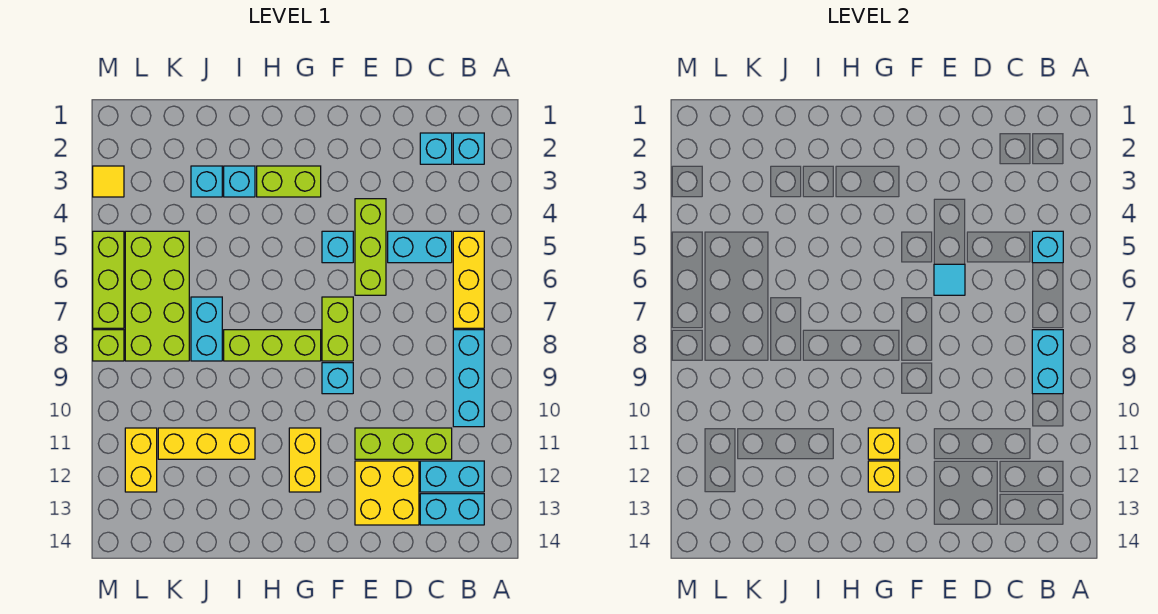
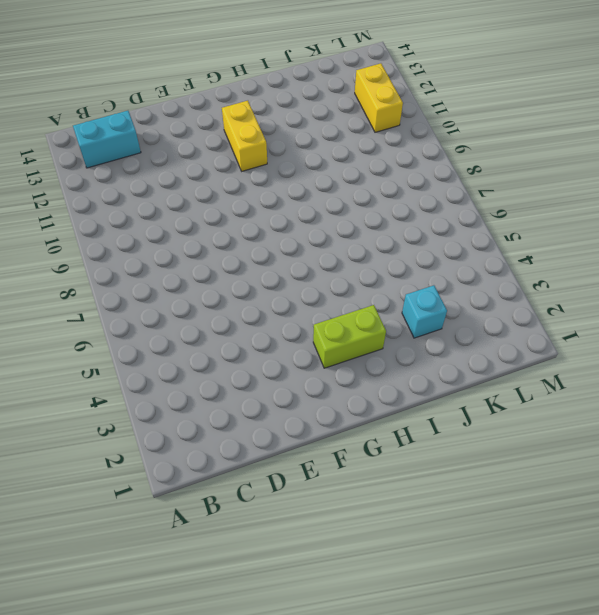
none -> cyan brick B2 level 1
none -> yellow brick B5:B7 level 1
none -> cyan brick B8:B10 level 1
none -> cyan brick B12:C12 level 1

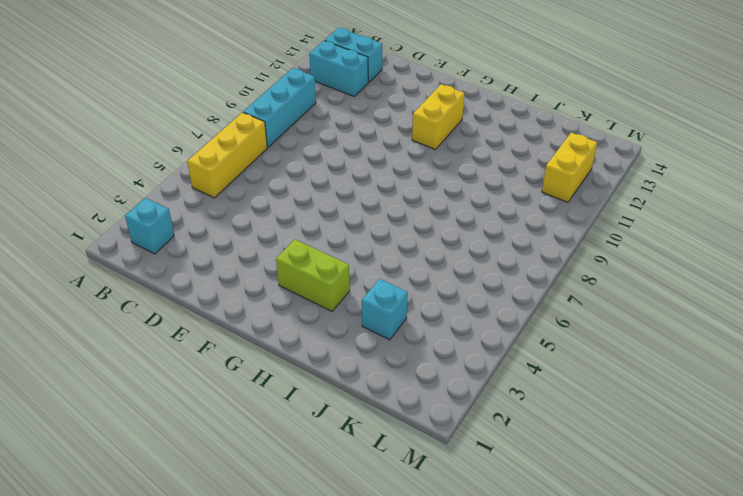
none -> cyan brick C2 level 1
none -> cyan brick C5:D5 level 1
none -> lime brick C11:E11 level 1
none -> yellow brick D12:E13 level 1

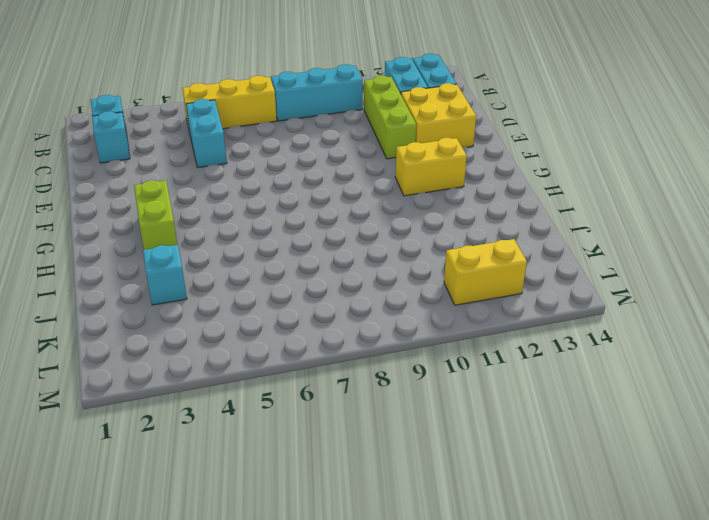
none -> lime brick E4:E6 level 1
none -> cyan brick F5 level 1
none -> lime brick F7:F8 level 1
none -> cyan brick F9 level 1

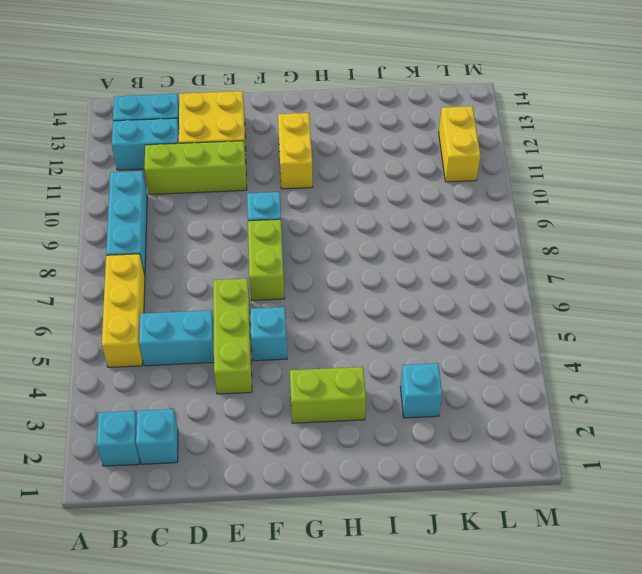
none -> lime brick G8:I8 level 1
none -> cyan brick I3 level 1
none -> yellow brick I11:K11 level 1
none -> cyan brick J7:J8 level 1

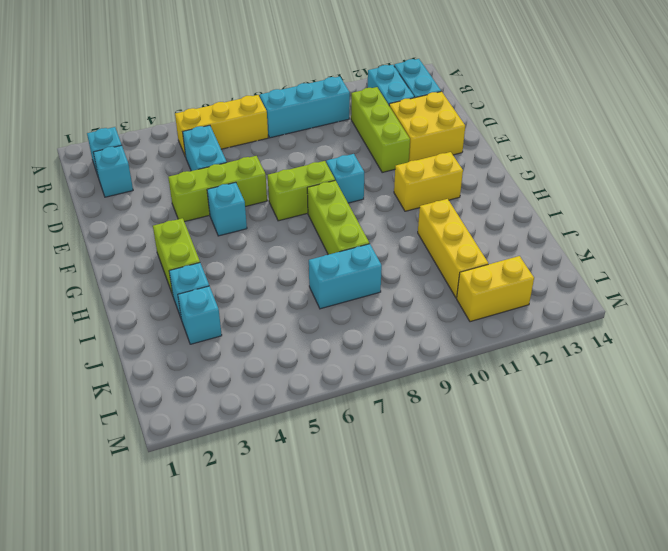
none -> lime brick K5:L8 level 1
none -> yellow tile M3 level 1
none -> lime brick M5:M7 level 1
none -> lime brick M8 level 1

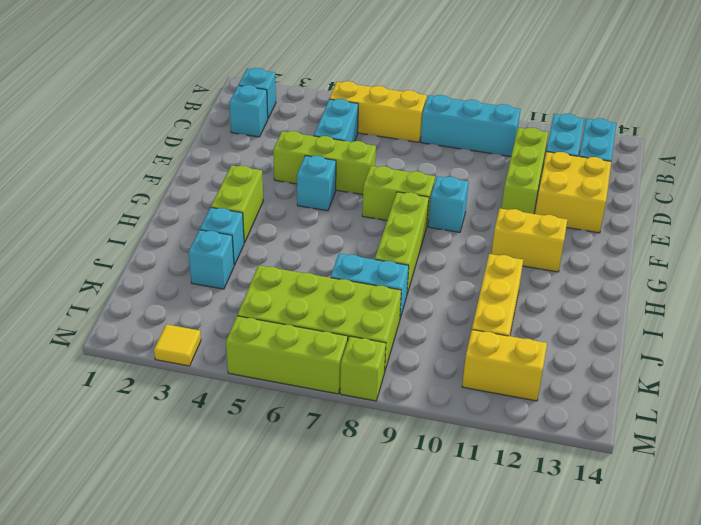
none -> cyan brick B5 level 2
none -> cyan brick B8:B9 level 2
none -> cyan tile E6 level 2
none -> yellow brick G11 level 2

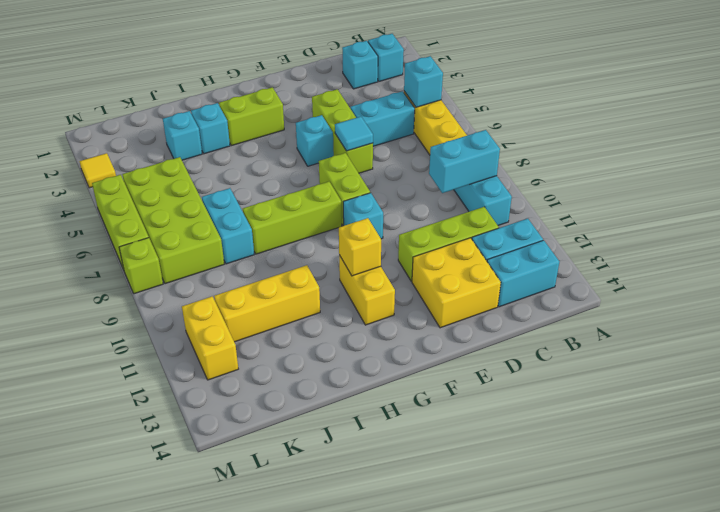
cyan brick B9:C9 level 2 -> cyan brick B8:B9 level 2
none -> yellow brick G12 level 2

